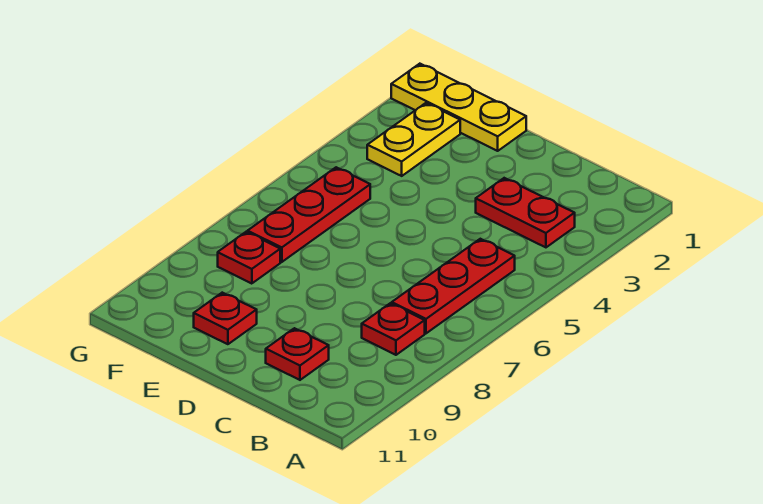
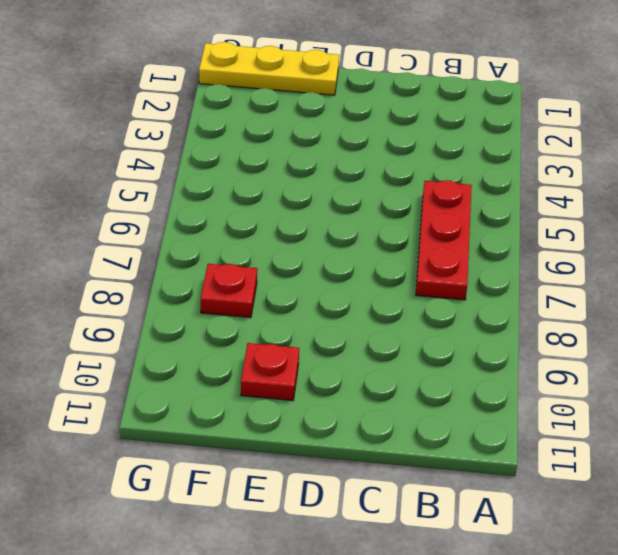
none -> red plate B3:C3 level 1
none -> red plate B8 level 1

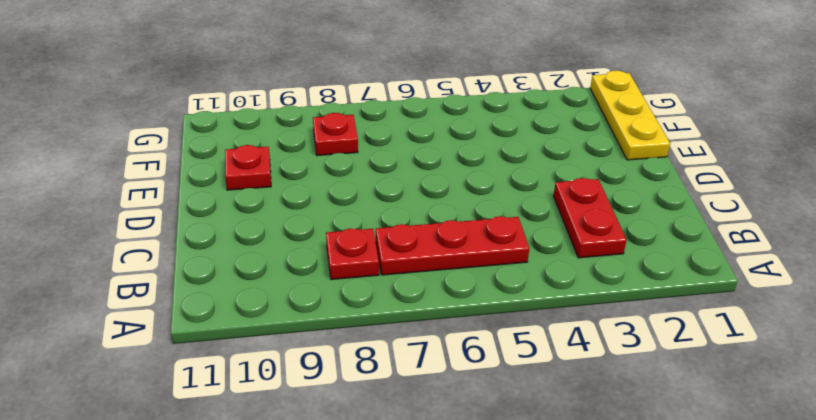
none -> red plate C10 level 1
none -> yellow plate F2:F3 level 1

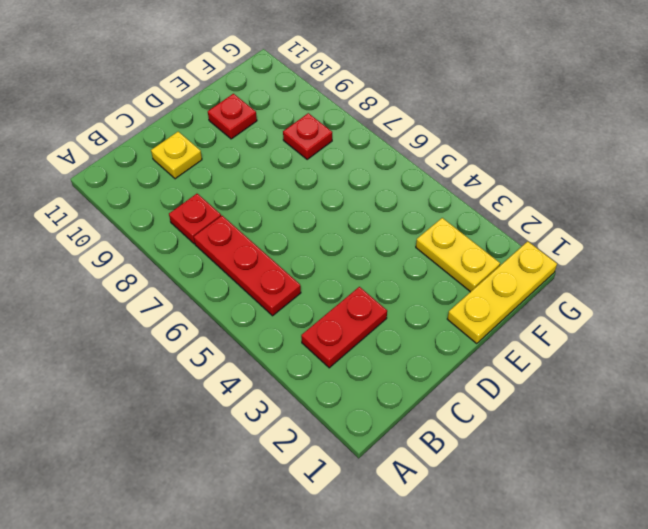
yellow plate C10 level 1 -> red plate C10 level 1
none -> red plate F5:F7 level 1

